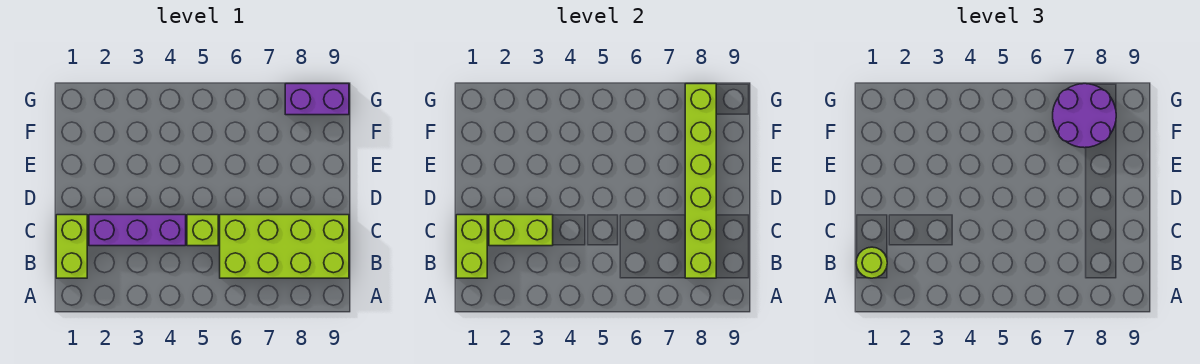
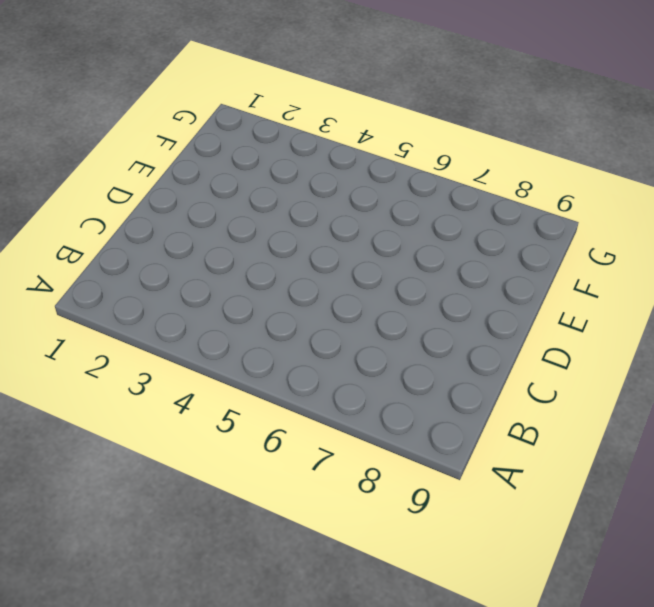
none -> lime brick B1:C1 level 1
none -> lime brick B6:C9 level 1

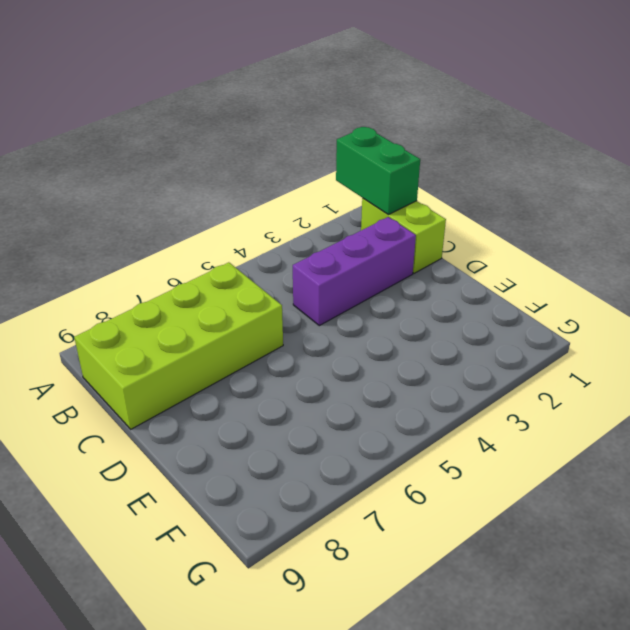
green brick A1:B1 level 2 -> lime brick B1:C1 level 2
none -> lime brick C5 level 1
none -> purple brick G8:G9 level 1

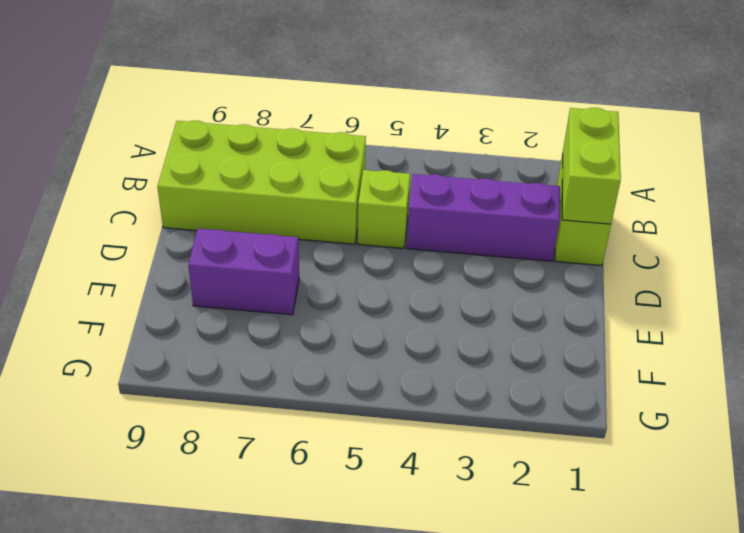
purple brick E7:E8 level 1 -> purple brick G8:G9 level 1
none -> lime brick B8:G8 level 2
none -> lime brick C2:C3 level 2

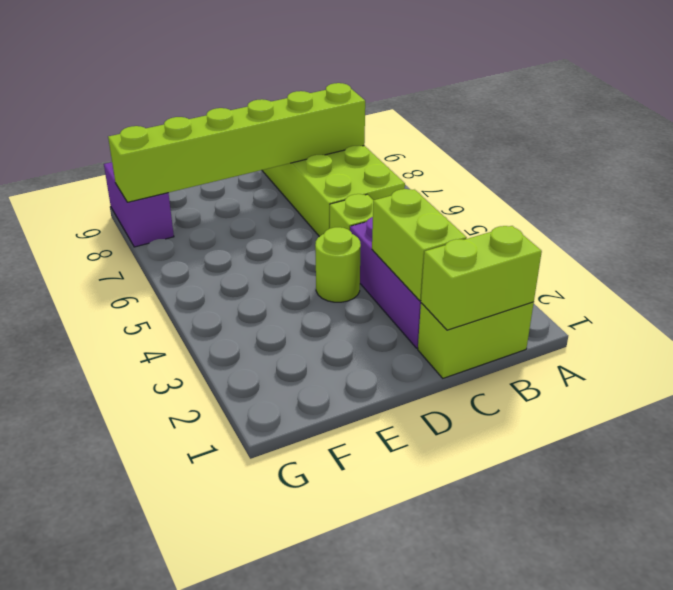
lime round brick D4 level 1 -> lime round brick B1 level 3
none -> purple round brick F7:G8 level 3

